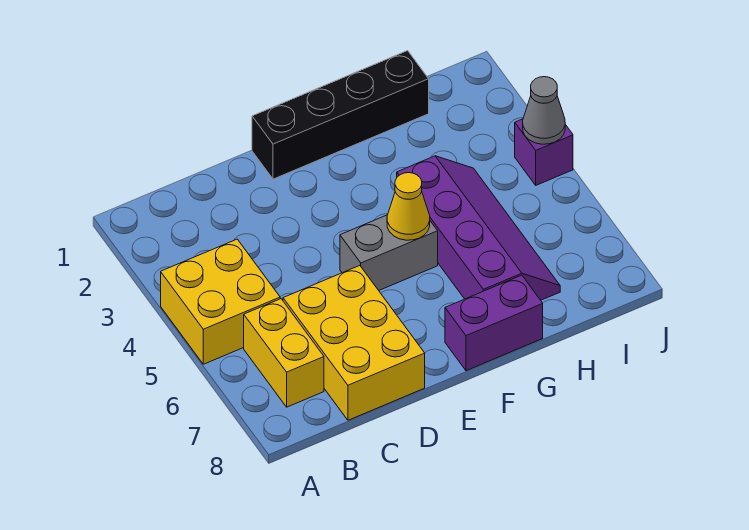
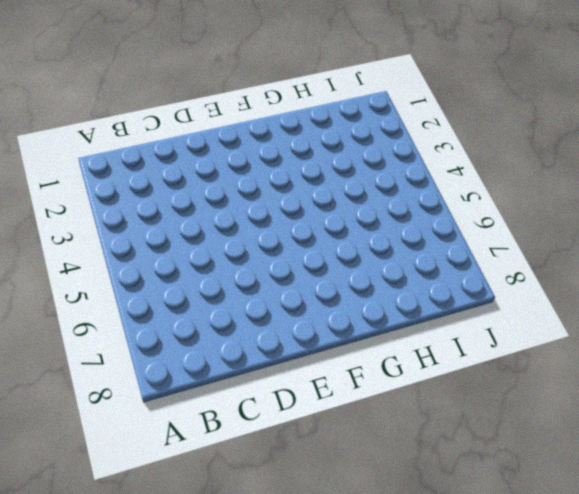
none -> yellow brick A4:B5 level 1
none -> yellow brick B6:B7 level 1

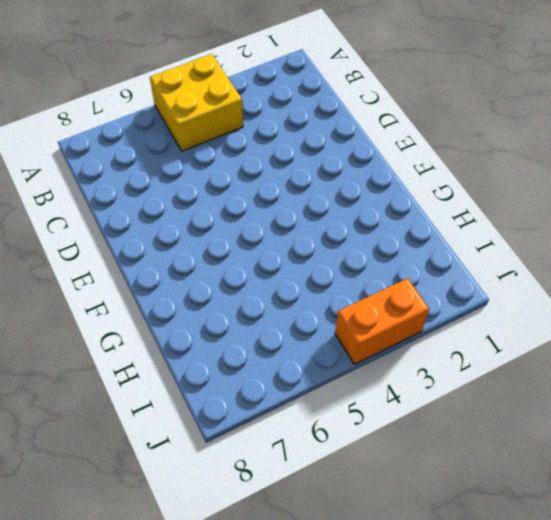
orange brick J3:J4 level 1 -> purple brick J4 level 1
none -> yellow brick B6:B7 level 1
none -> yellow brick C6:D8 level 1

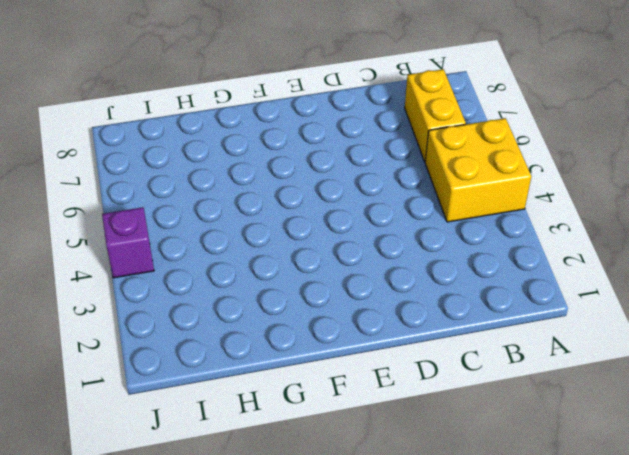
none -> yellow brick C6:D8 level 1
none -> black brick E1:H1 level 1

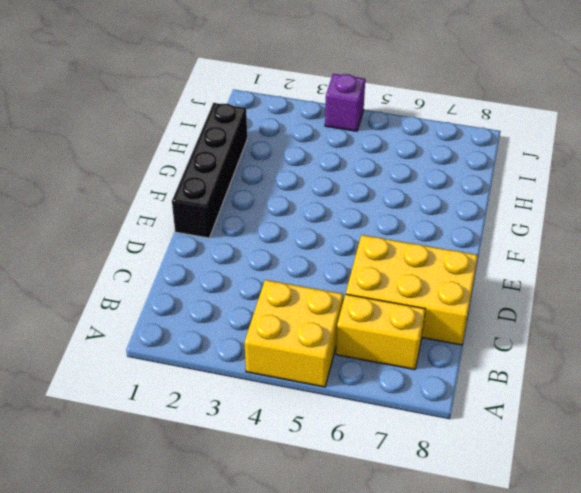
none -> grey brick E5:F5 level 1
none -> purple brick F8:G8 level 1

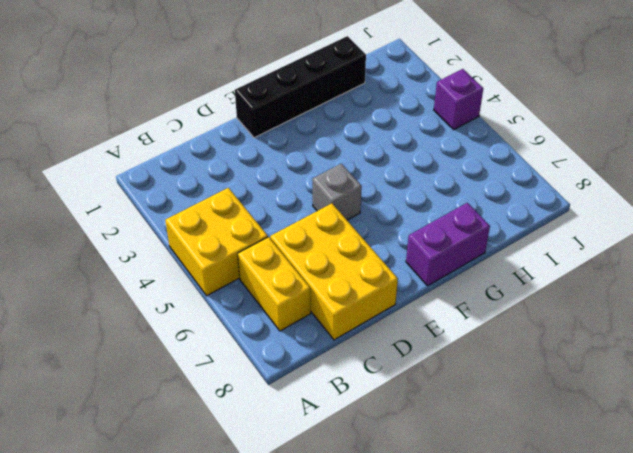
grey brick E5 level 1 -> grey brick E5:F5 level 1
none -> purple slope G4:H7 level 1 top G
none -> yellow cone F5 level 2

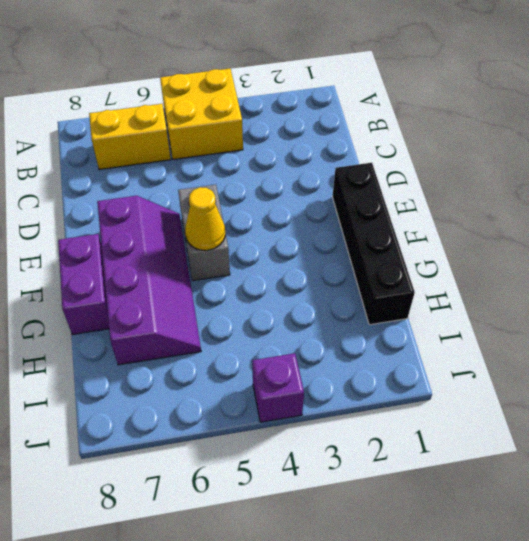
purple slope E6:H7 level 1 top 7 -> purple slope G4:H7 level 1 top G
none -> yellow brick C6:D8 level 1
none -> grey cone J4 level 2

